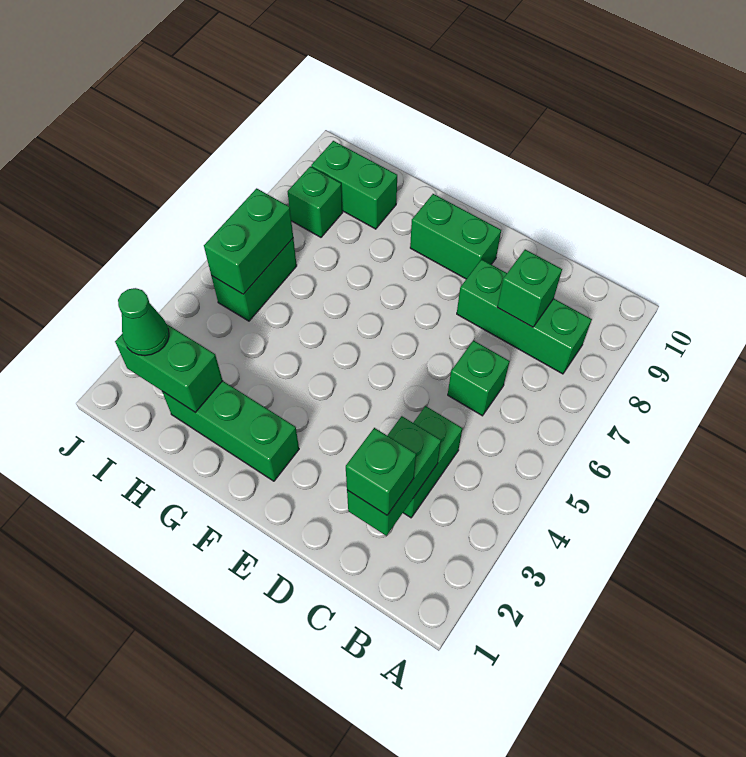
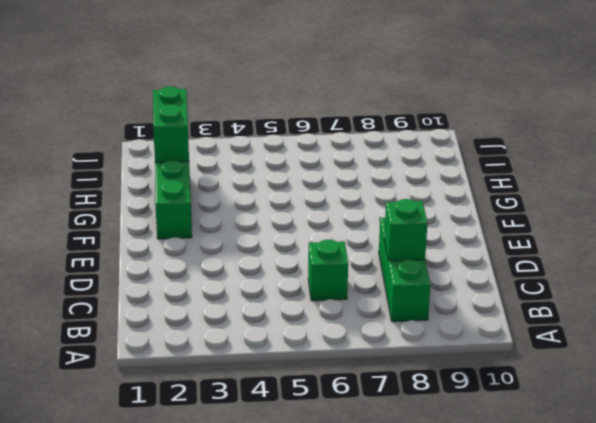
none -> green brick C3:C4 level 1
none -> green brick E9:F9 level 1
none -> green brick H9:I9 level 1

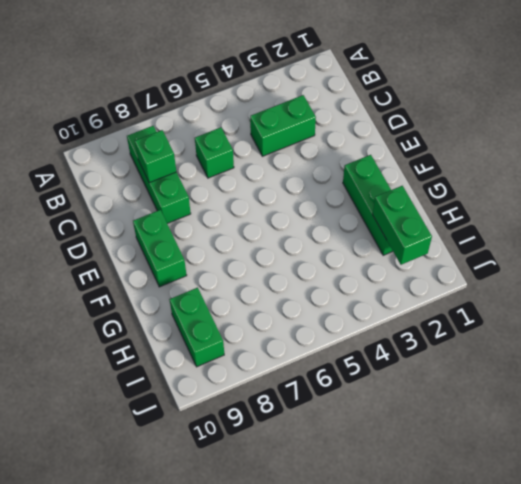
none -> green brick I5:I6 level 1
none -> green brick I8 level 1
none -> green brick C2:C3 level 2

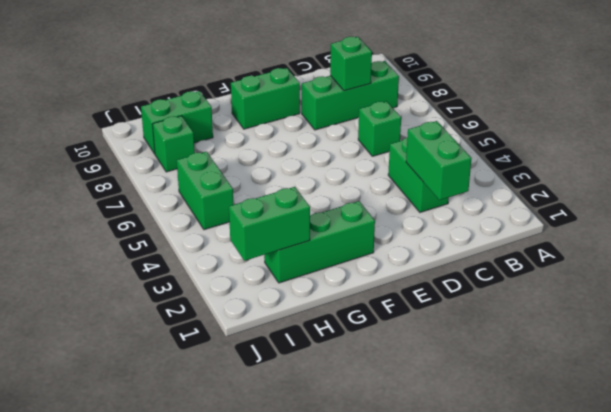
none -> green brick I5:I6 level 2
none -> green brick C2 level 3
none -> green cone I2 level 3

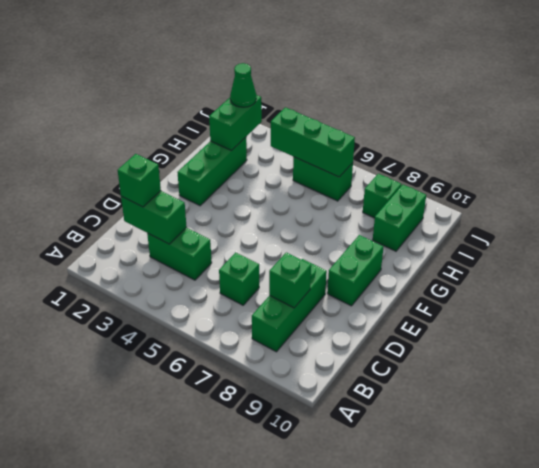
green brick I4:I6 level 2 -> green brick I5:I6 level 2

